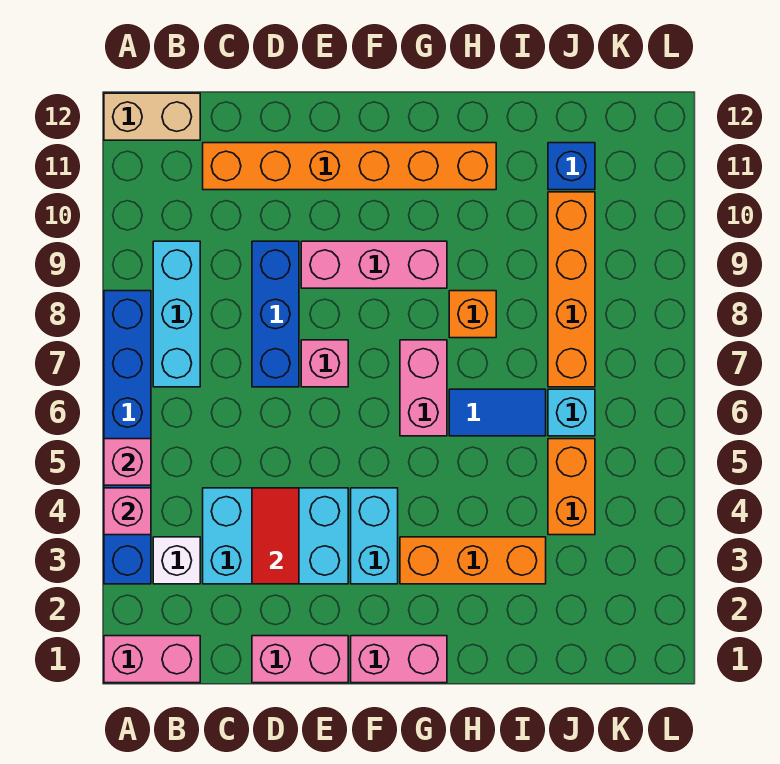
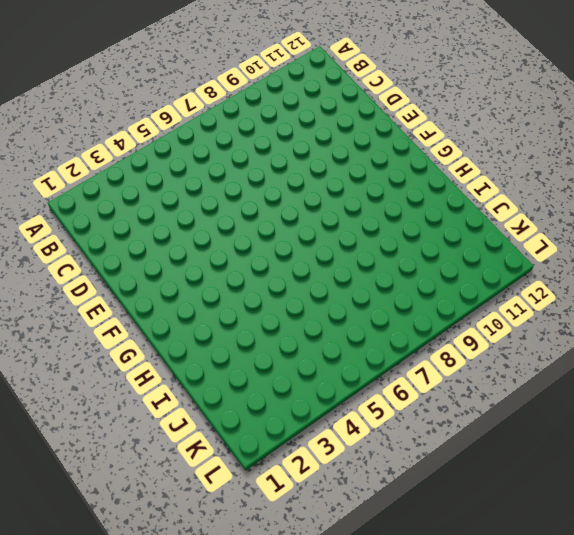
none -> pink brick A1:B1 level 1
none -> blue brick A3:A8 level 1
none -> tan brick A12:B12 level 1

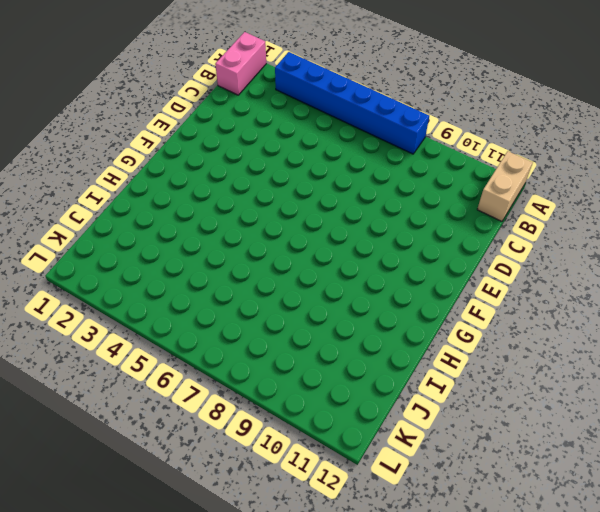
none -> white brick B3 level 1
none -> cyan brick B7:B9 level 1
none -> cyan brick C3:E4 level 1

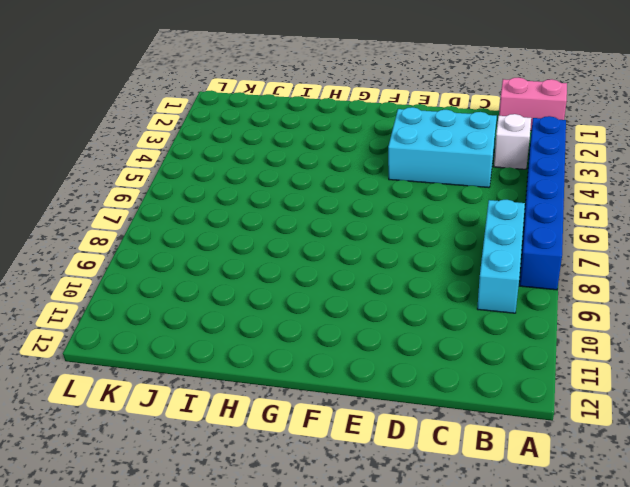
none -> tan brick A12:B12 level 1
none -> orange brick C11:H11 level 1
none -> pink brick D1:E1 level 1

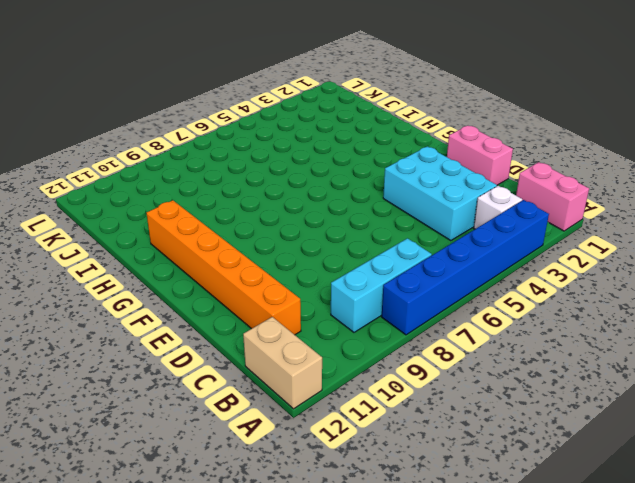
none -> blue brick D7:D9 level 1
none -> pink brick E7 level 1
none -> pink brick E9:G9 level 1

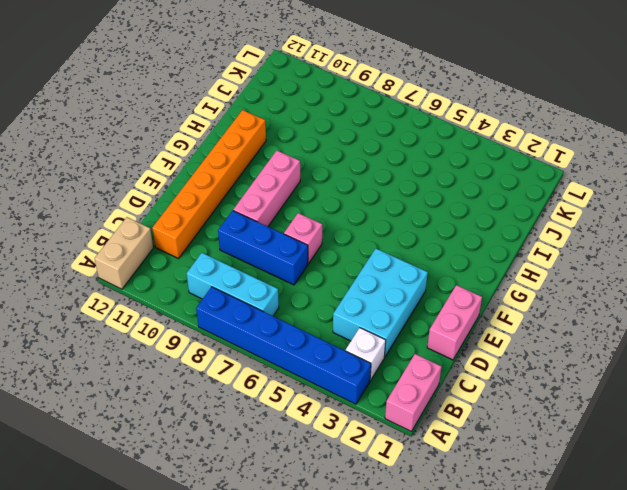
none -> pink brick F1:G1 level 1
none -> cyan brick F3:F4 level 1
none -> orange brick G3:I3 level 1

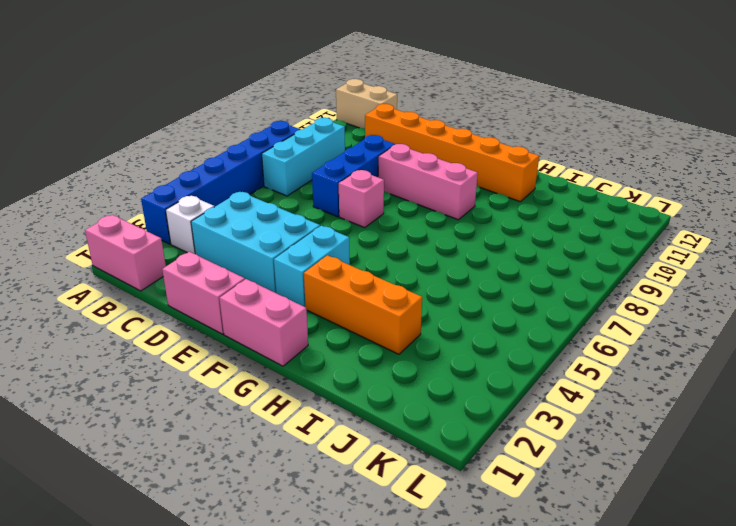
none -> pink brick G6:G7 level 1
none -> blue tile H6:I6 level 1
none -> orange brick H8 level 1

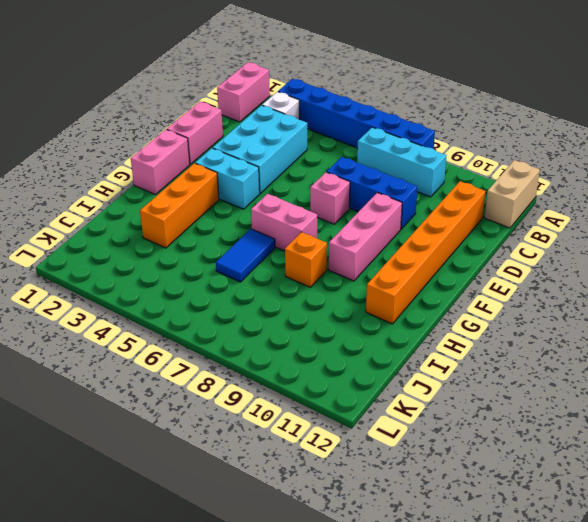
none -> orange brick J4:J5 level 1
none -> cyan brick J6 level 1
none -> orange brick J7:J10 level 1

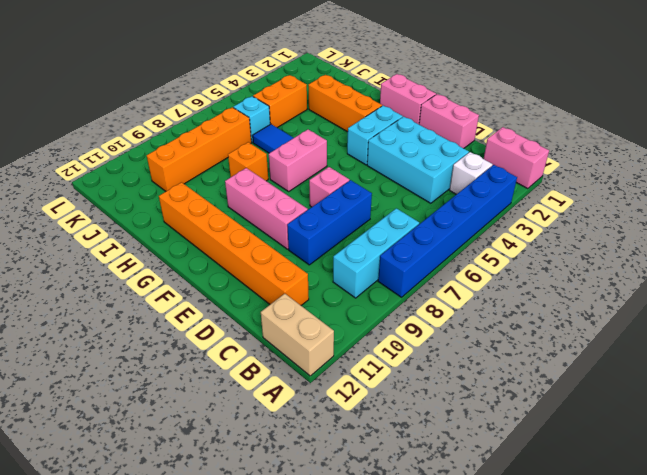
none -> blue brick J11 level 1
none -> pink brick A4 level 2
none -> pink brick A5 level 2

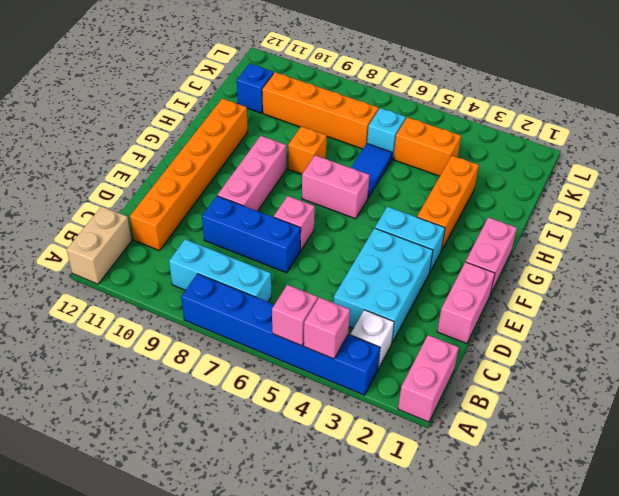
none -> red tile D3:D4 level 2

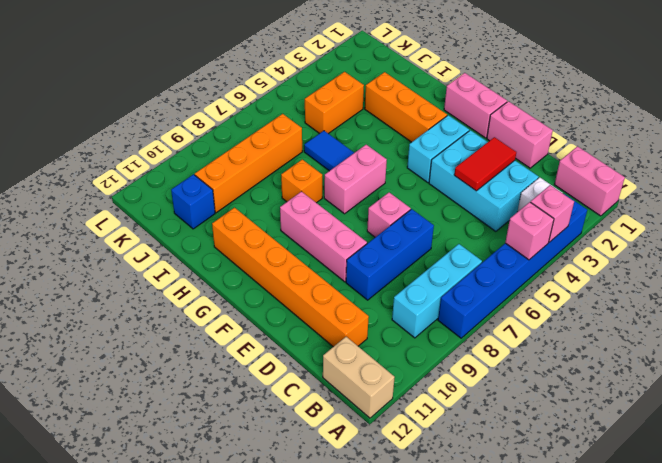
none -> cyan brick J6 level 1

